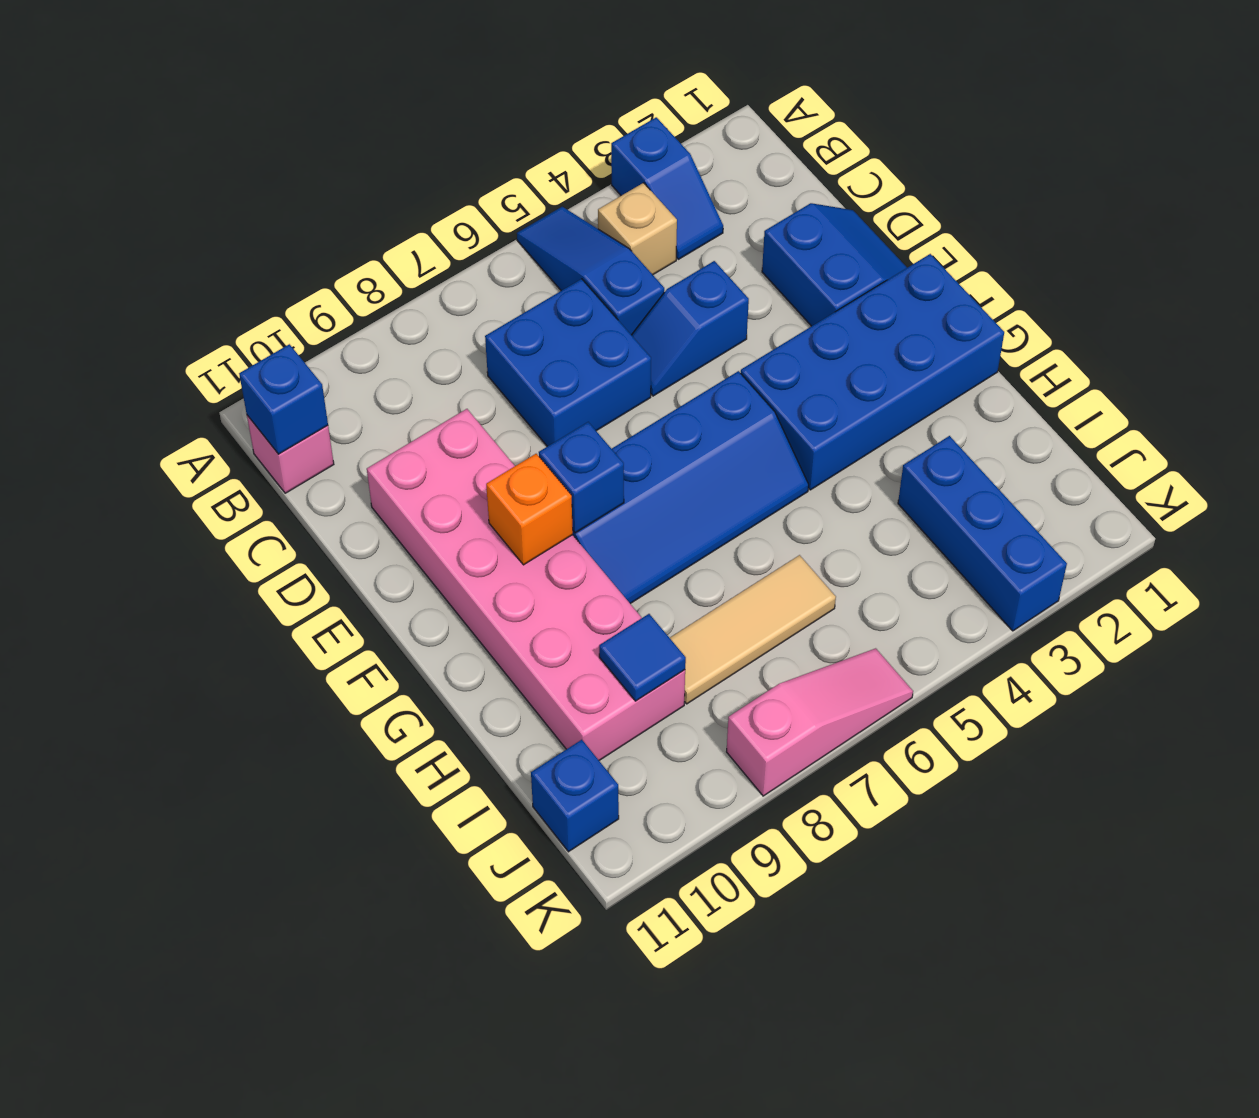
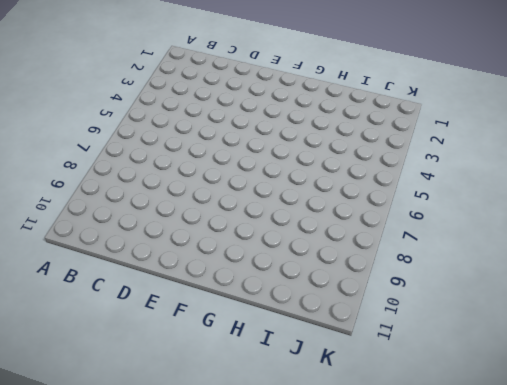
none -> blue slope A3:B3 level 1 top A
none -> blue slope A5:C5 level 1 top C
none -> tan brick B4 level 1

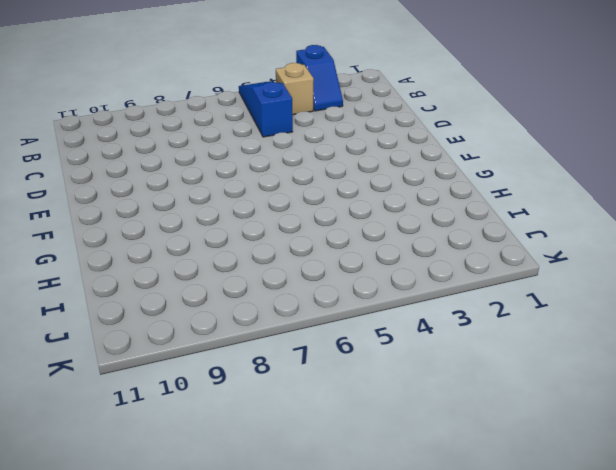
none -> pink brick B11 level 1
none -> blue brick C6:D7 level 1
none -> blue slope D1:E2 level 1 top 2

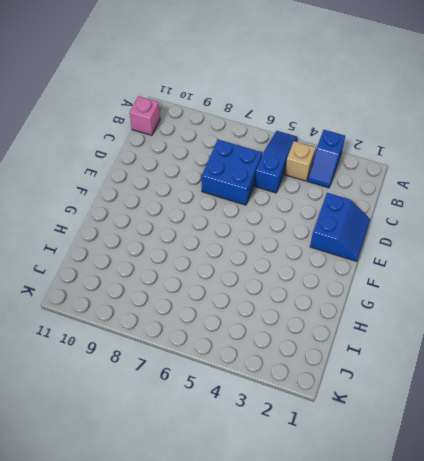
none -> blue slope D4:D5 level 1 top 4
none -> pink brick D9:I10 level 1
none -> blue brick F1:G4 level 1

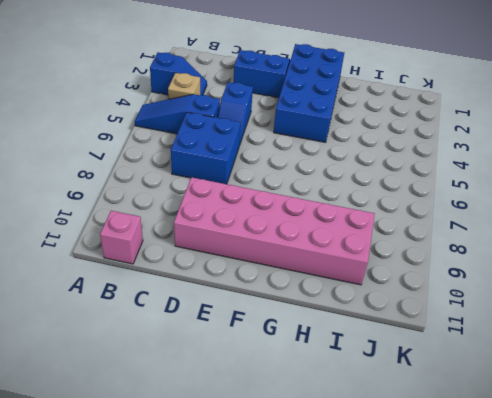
none -> blue slope F5:G8 level 1 top F
none -> blue brick I3:K3 level 1
none -> tan tile I6:I8 level 1

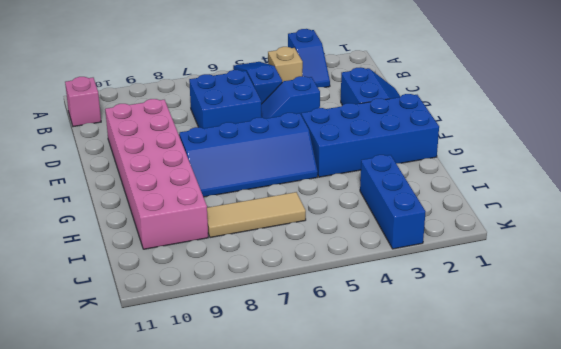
none -> blue brick J11 level 1
none -> pink slope K6:K8 level 1 top 8
none -> blue brick B11 level 2

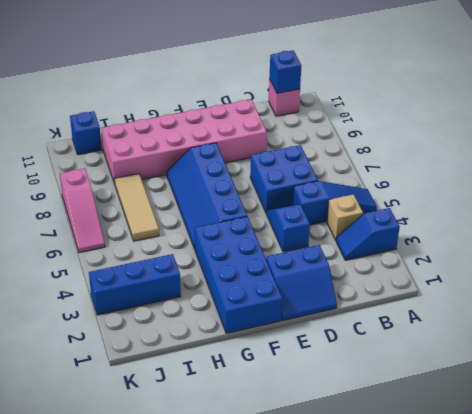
none -> blue brick F8 level 2
none -> orange brick F9 level 2
none -> blue tile I9 level 2

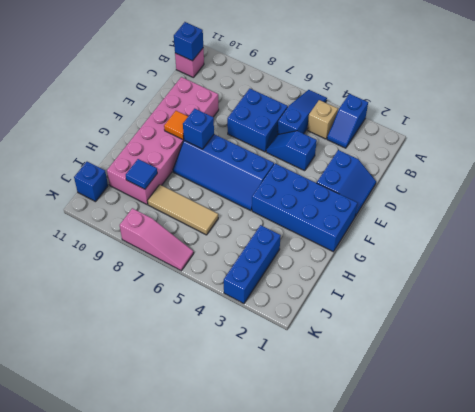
orange tile F9 level 2 -> orange brick F9 level 2

